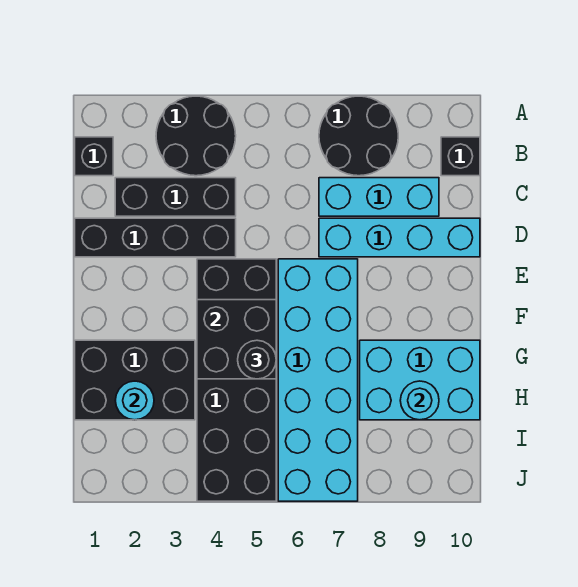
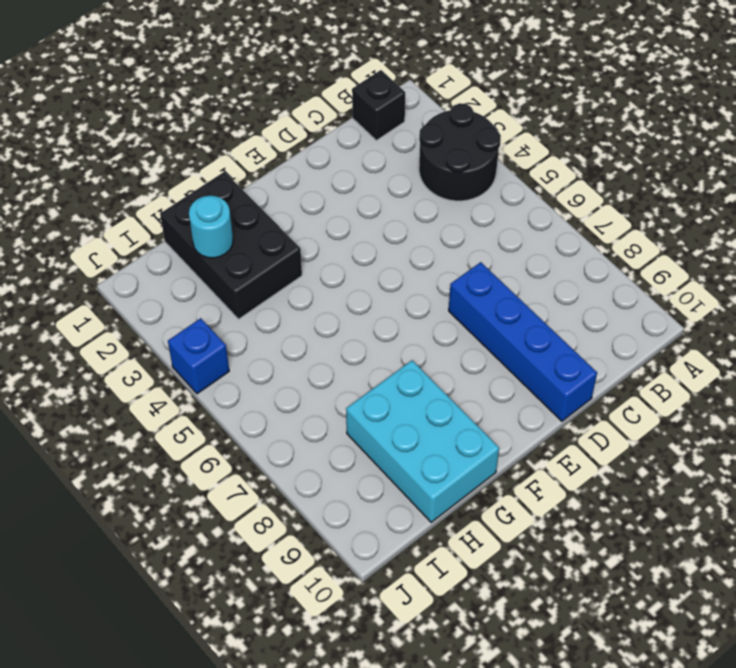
blue brick D7:D10 level 1 -> cyan brick D7:D10 level 1
blue brick J4 level 1 -> black brick E4:J5 level 1
none -> black round brick A7:B8 level 1
none -> black brick B10 level 1
none -> black brick C2:C4 level 1

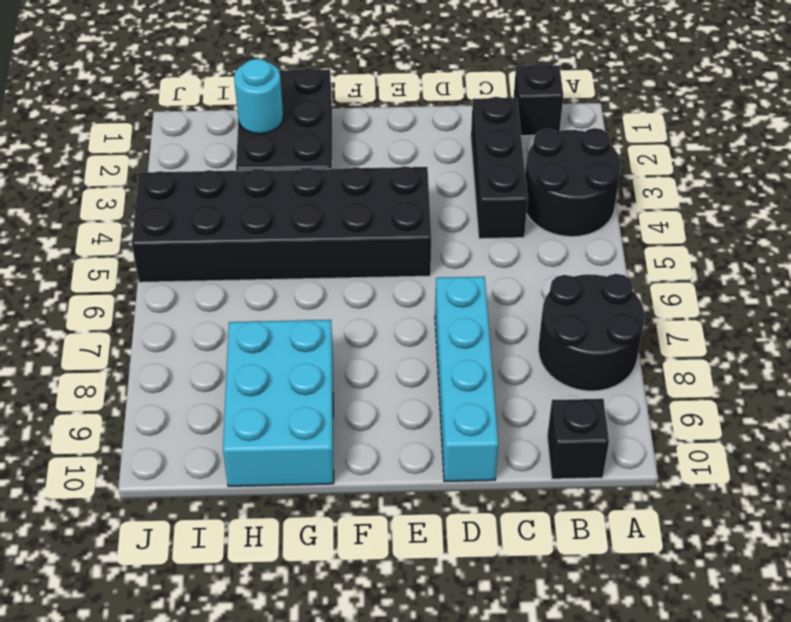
none -> cyan brick C7:C9 level 1
none -> black brick D1:D4 level 1
none -> cyan brick E6:J7 level 1

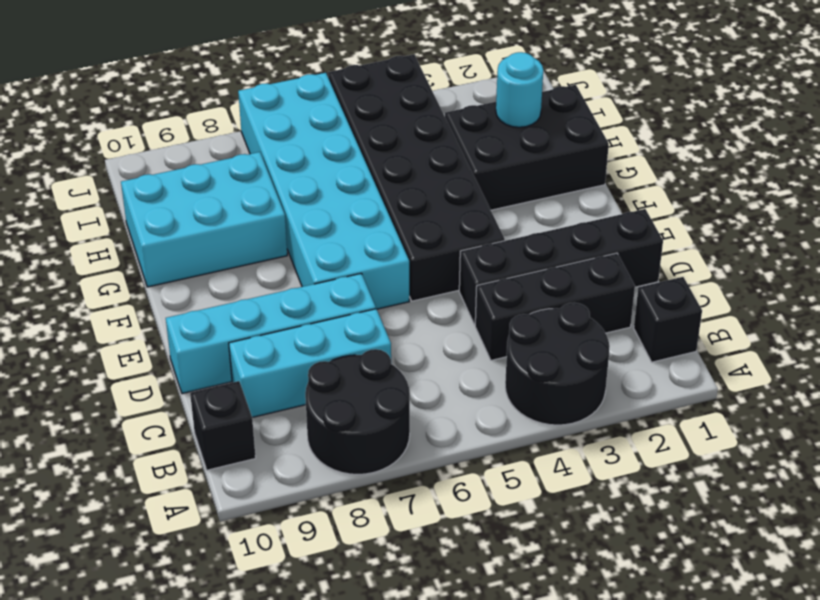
none -> black brick F4:G5 level 2
none -> cyan round brick H9 level 2
none -> black round brick G5 level 3

